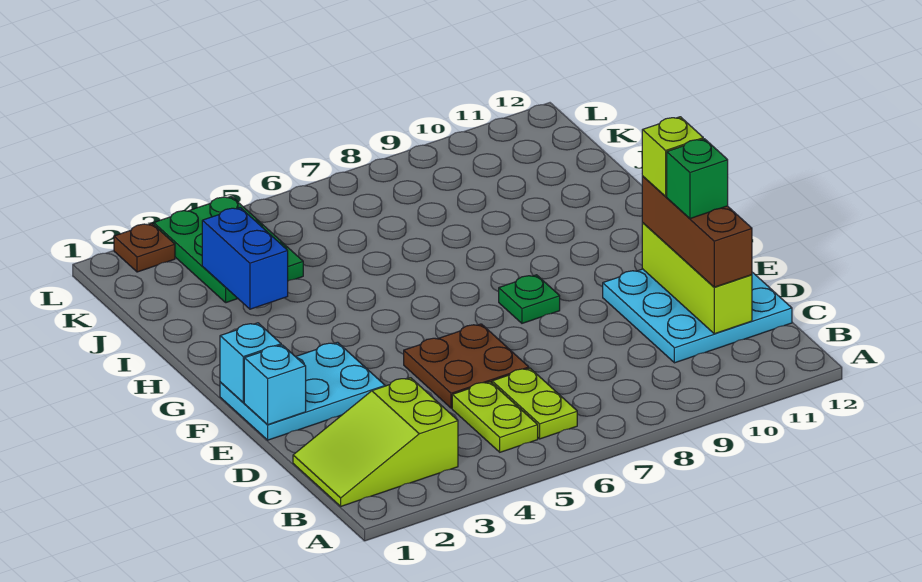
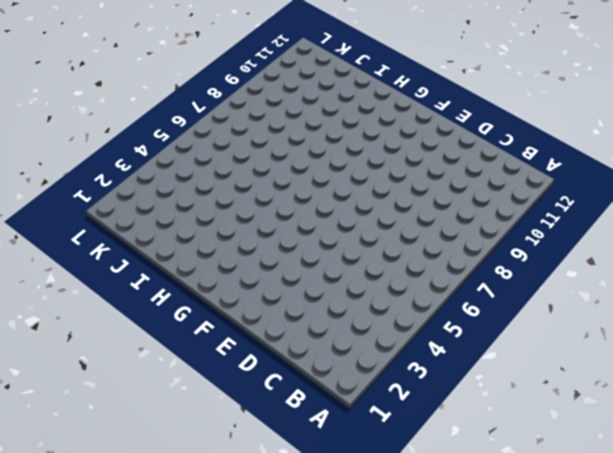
none -> lime slope B1:C3 level 1 top 3
none -> lime plate B5:C5 level 1
none -> lime plate B6:C6 level 1

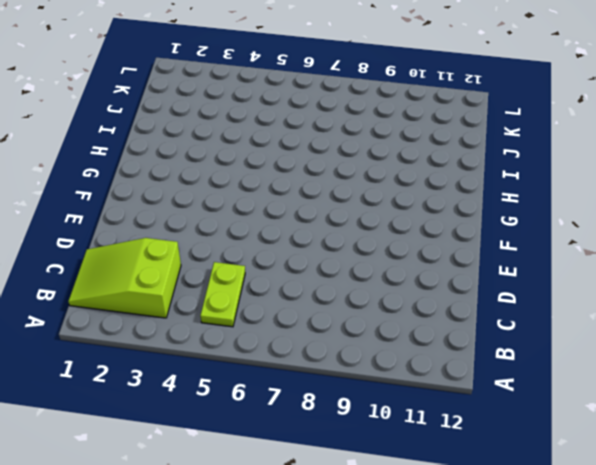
none -> lime plate B6:C6 level 1
none -> cyan plate C10:E12 level 1
none -> brown plate D5:E6 level 1

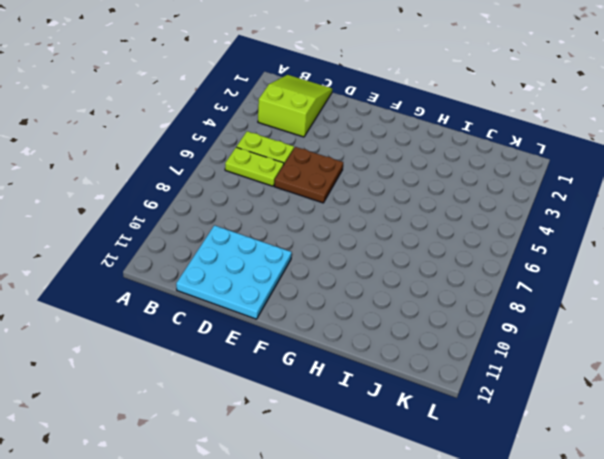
none -> cyan plate E1:F3 level 1
none -> green plate F8 level 1
none -> green plate J3:L4 level 1

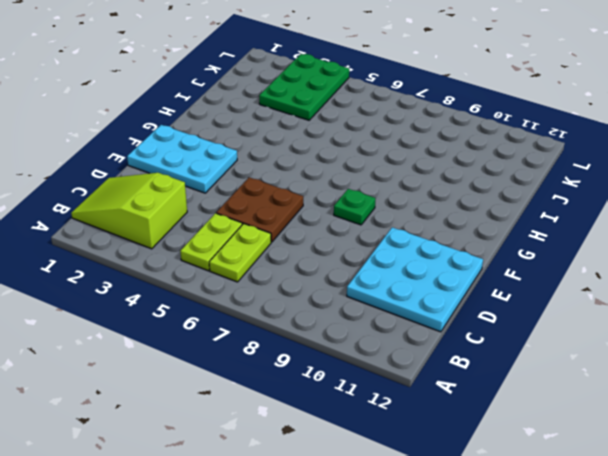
none -> brown plate L2 level 1
none -> lime brick C11:E11 level 2
none -> cyan brick E1 level 2

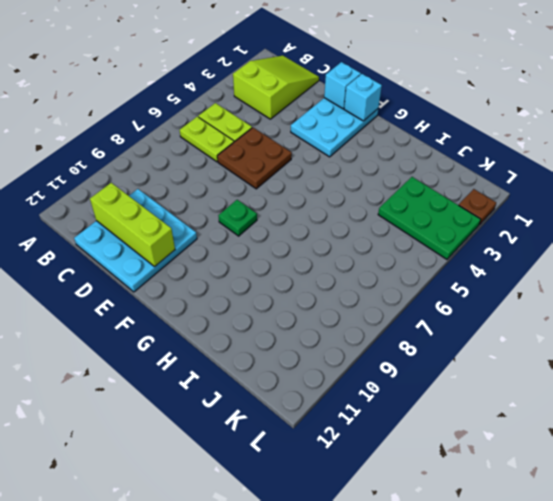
none -> blue brick I3:J3 level 2
none -> brown brick C11:E11 level 3
none -> green brick D11 level 4

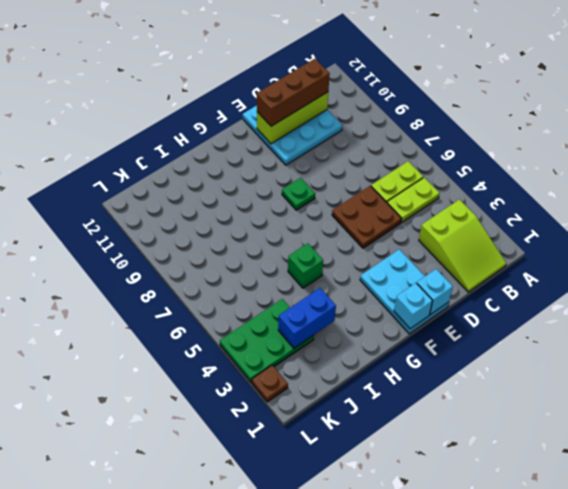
green brick H5 level 1 -> green brick D11 level 4
none -> lime brick E11 level 4

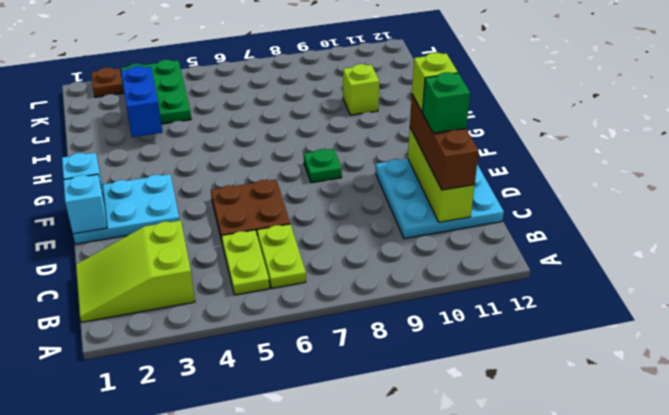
lime brick I10 level 1 -> none

